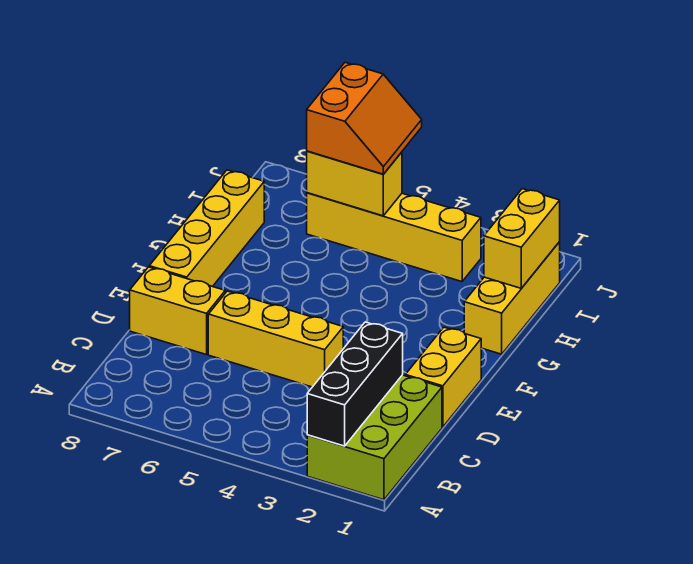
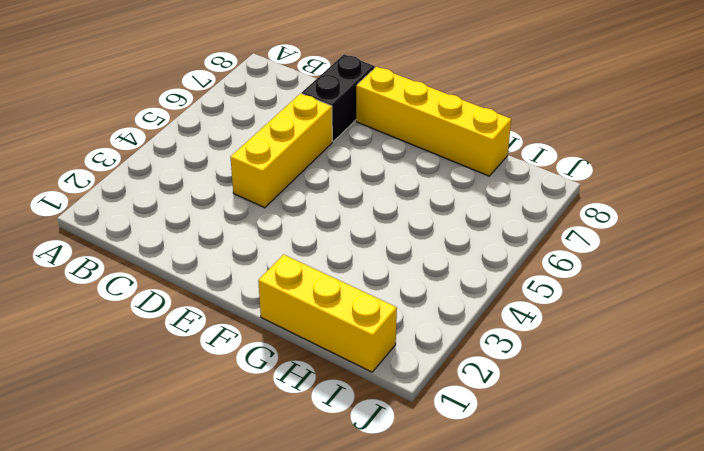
black brick D7:D8 level 1 -> yellow brick D7:D8 level 1
none -> lime brick A1:C2 level 1
none -> yellow brick D1:E1 level 1

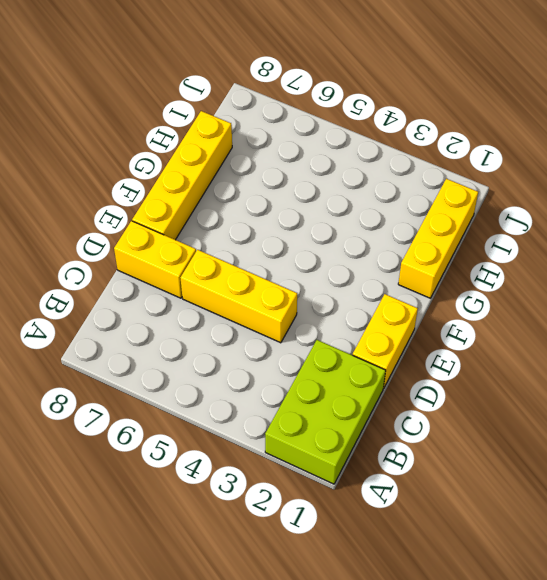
none -> yellow brick I3:I6 level 1
none -> black brick A2:C2 level 2

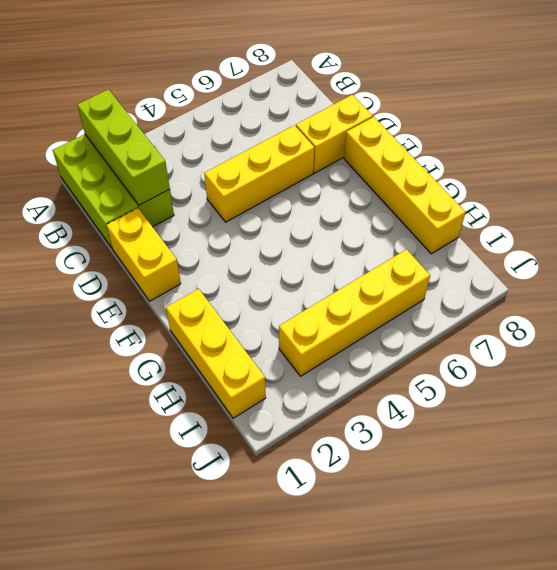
lime brick A2:C2 level 2 -> black brick A2:C2 level 2
none -> yellow brick H1:I1 level 2
none -> yellow brick I5:I6 level 2

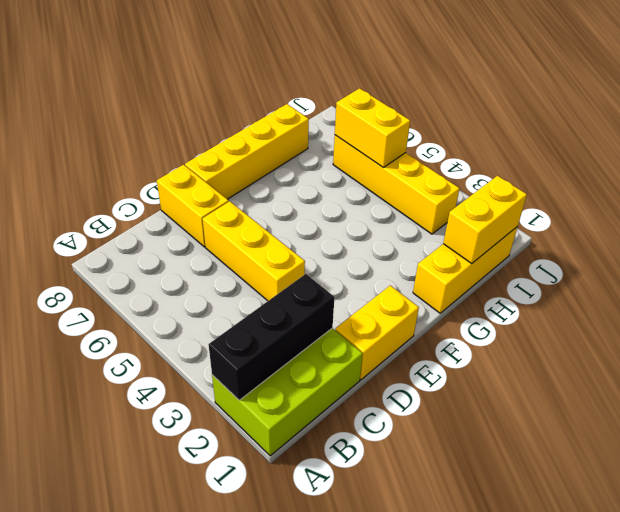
none -> orange slope I5:J6 level 3 top 6

